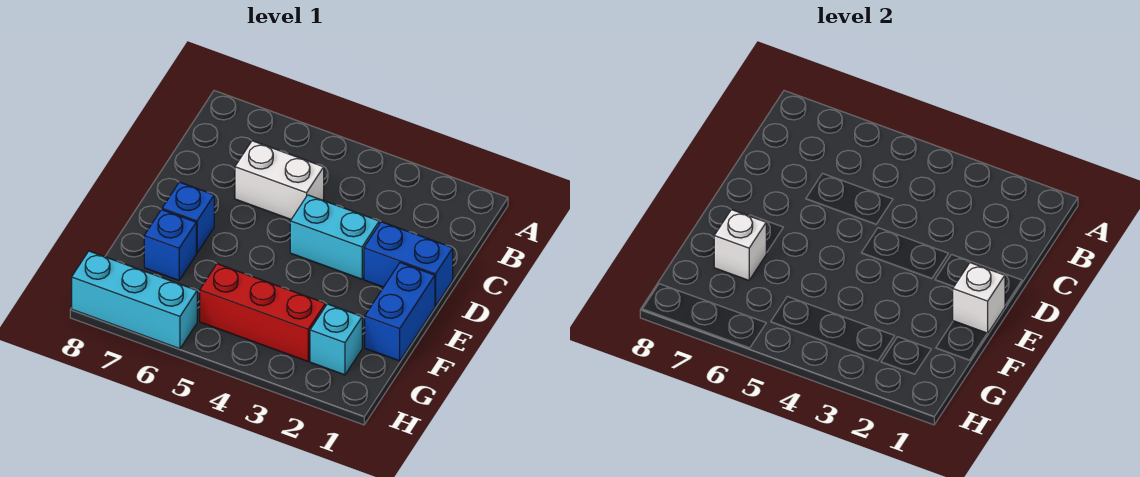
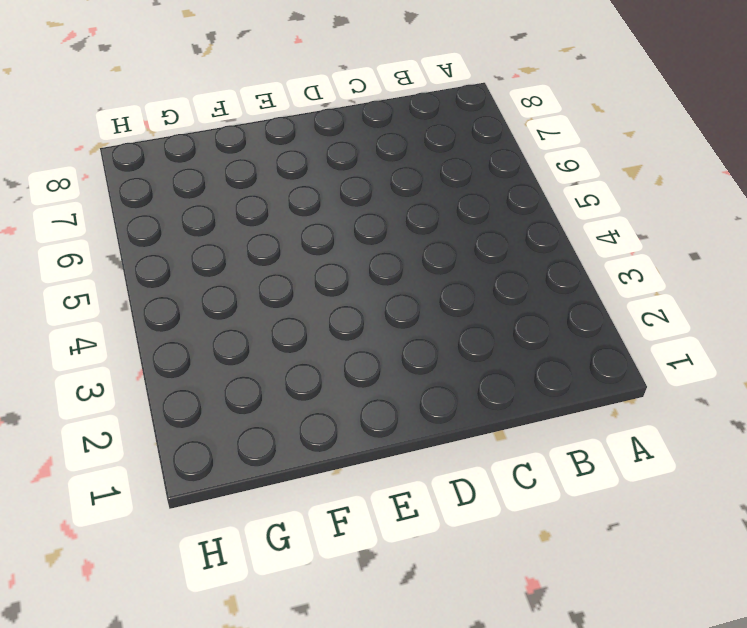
none -> white brick C5:C6 level 1
none -> blue brick D1:D2 level 1

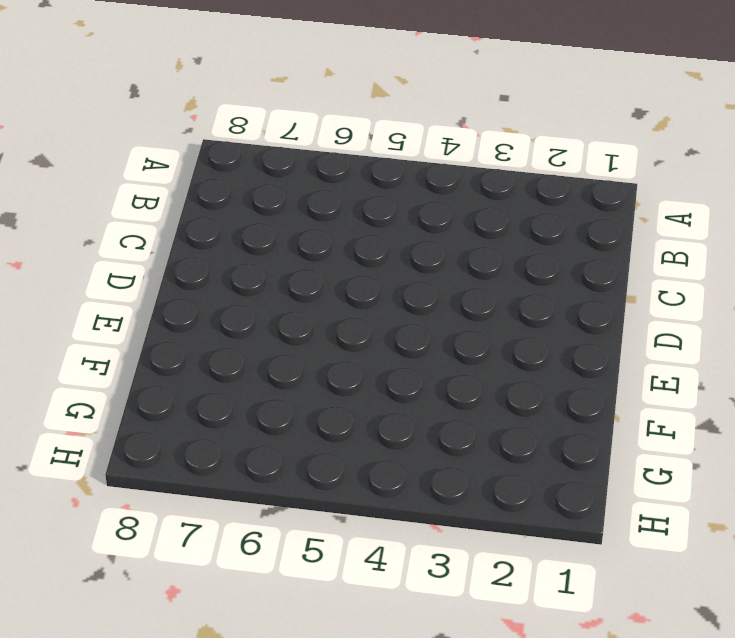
none -> white brick C5:C6 level 1
none -> blue brick D1:D2 level 1

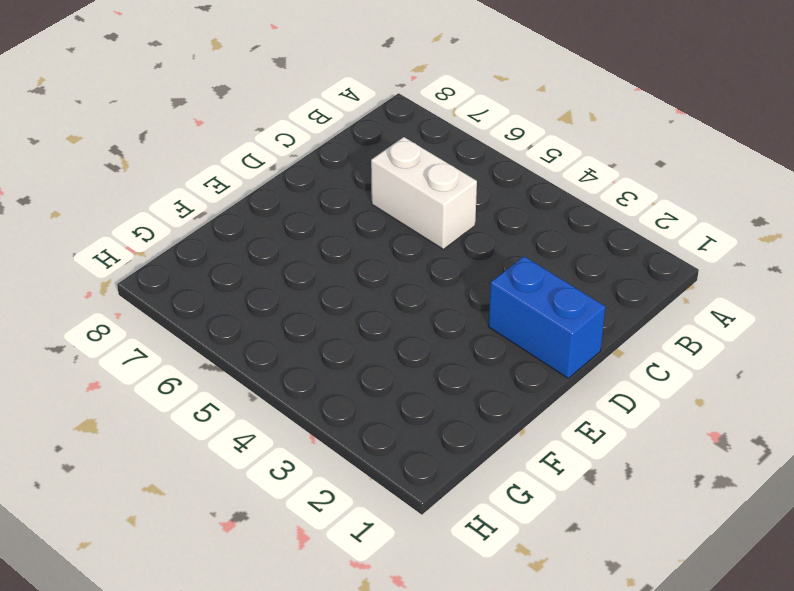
none -> cyan brick D3:D4 level 1
none -> blue brick E1:F1 level 1

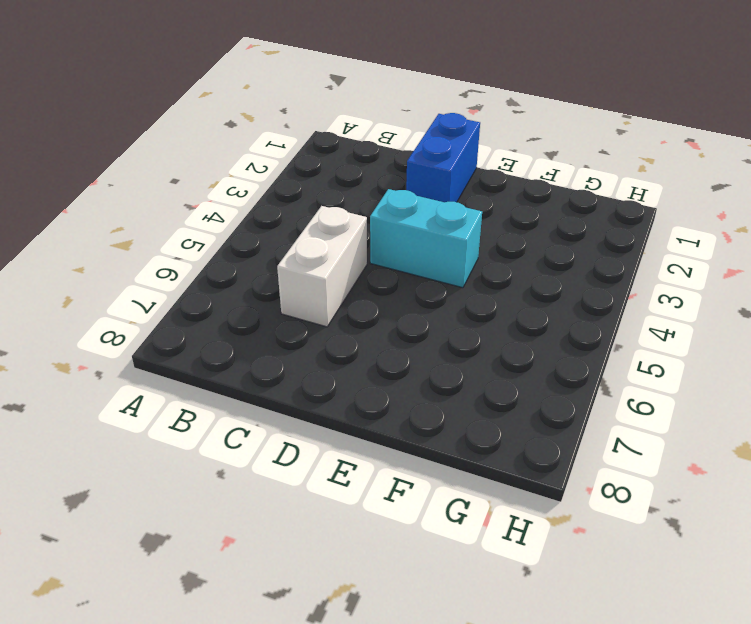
cyan brick D4:E4 level 1 -> cyan brick D3:D4 level 1
none -> blue brick E1:F1 level 1
none -> blue brick E7 level 1

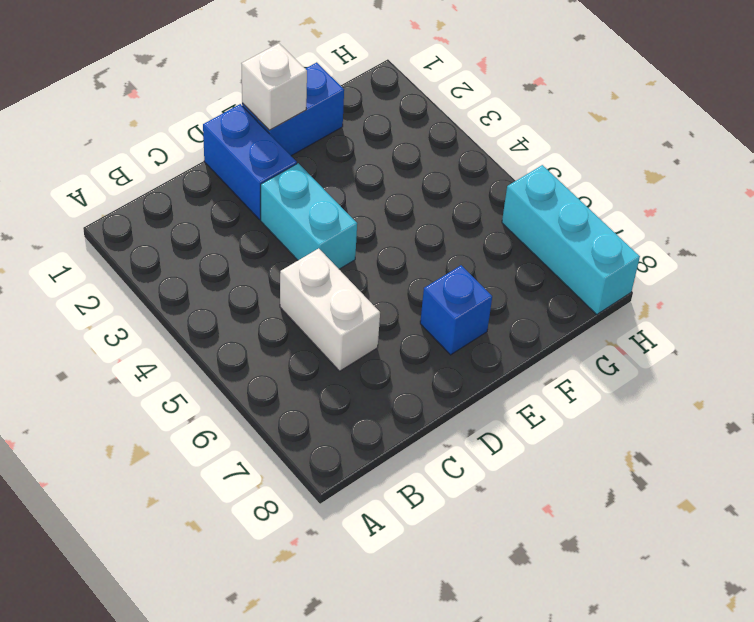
none -> blue brick F7 level 1
none -> cyan brick G2 level 1

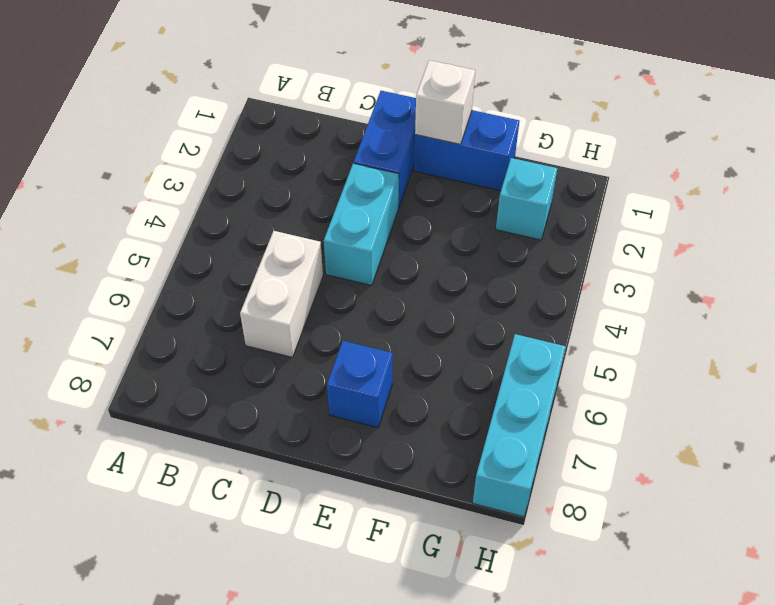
none -> blue brick F7 level 1
none -> red brick G3:G5 level 1

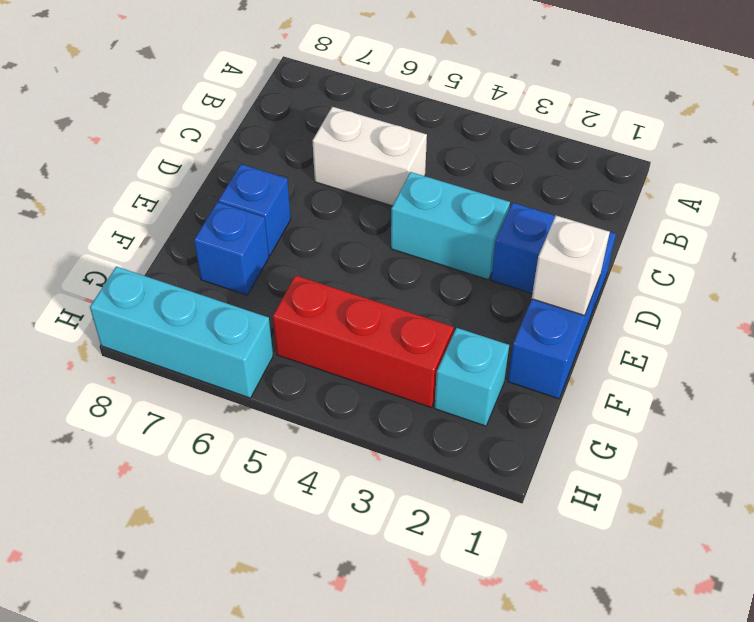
none -> white brick F7 level 2

